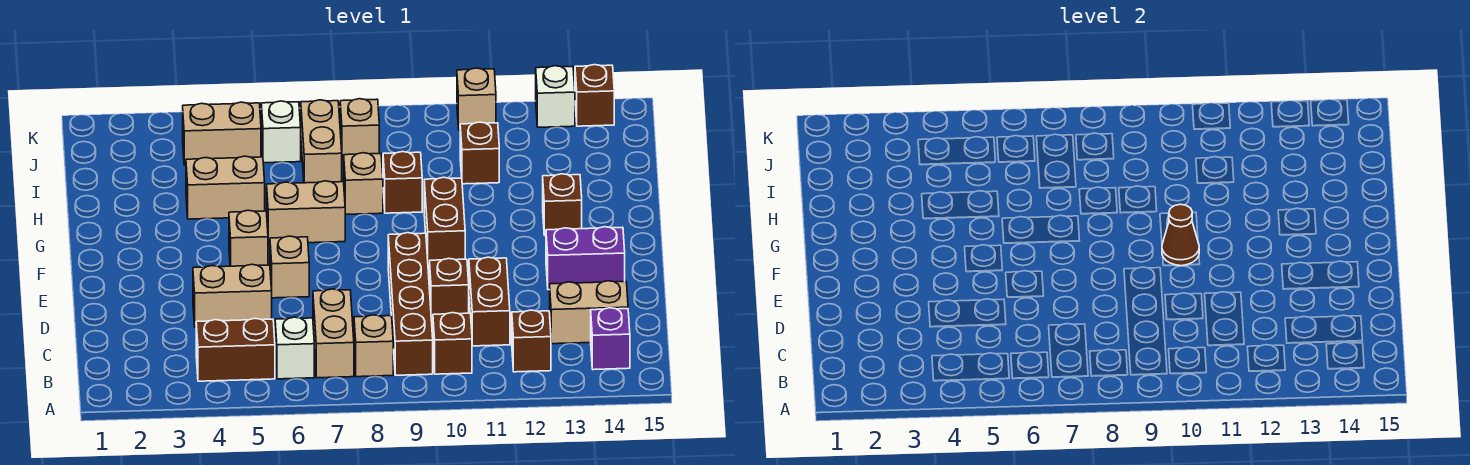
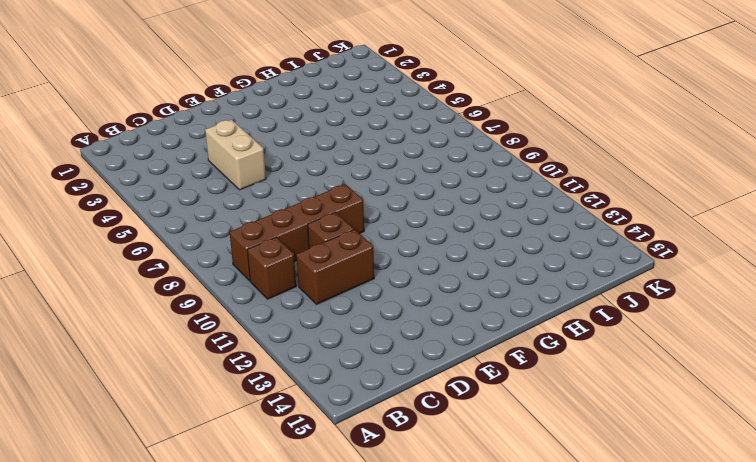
none -> brown brick B4:B5 level 1
none -> white brick B6 level 1
none -> tan brick B7:C7 level 1
none -> tan brick B8 level 1

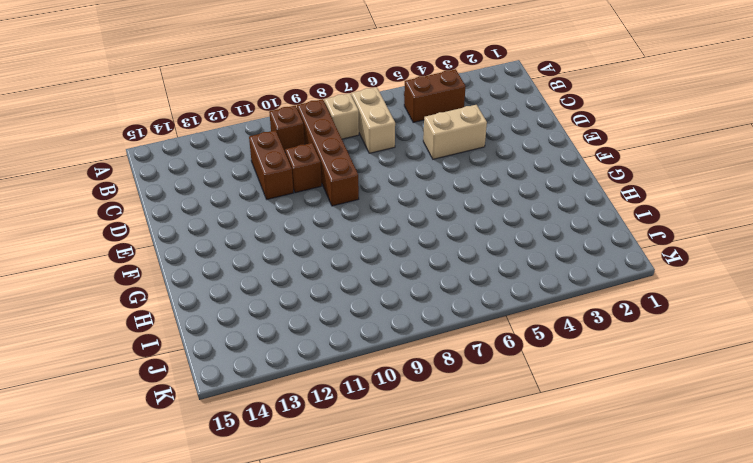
none -> white brick B6 level 1
none -> brown brick B12 level 1
none -> purple brick B14 level 1
none -> tan brick C13:C14 level 1

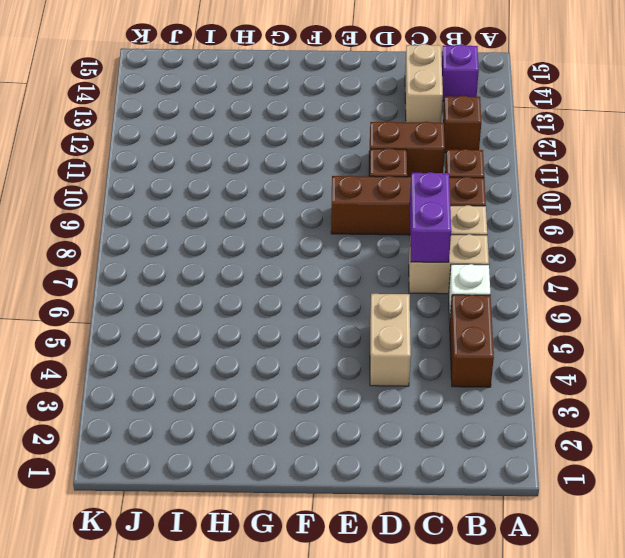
purple brick C7:C8 level 2 -> purple brick E13:E14 level 1
none -> tan brick E6 level 1
none -> tan brick F5 level 1
none -> brown brick F10:G10 level 1
none -> tan brick G6:G7 level 1

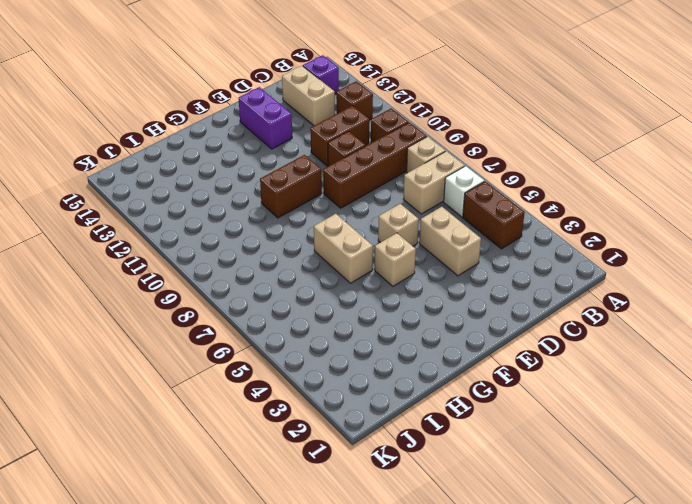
none -> brown brick G13 level 1
none -> tan brick H4:H5 level 1
none -> tan brick H8 level 1
none -> brown brick H9 level 1

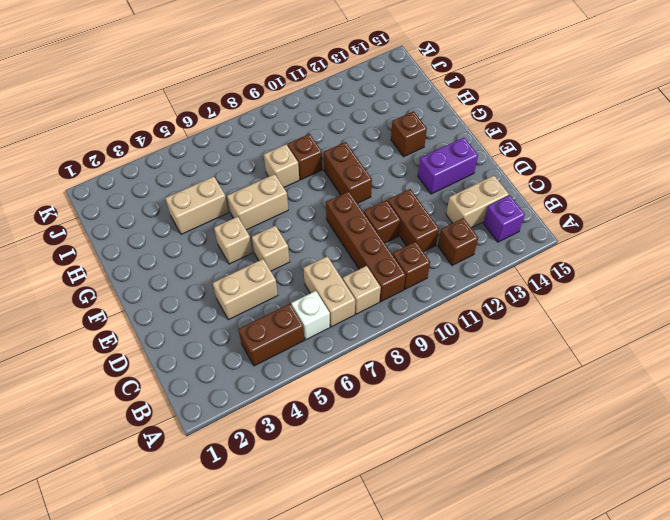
none -> tan brick I7:J7 level 1
none -> brown brick I11 level 1
none -> tan brick J4:J5 level 1
none -> white brick J6 level 1

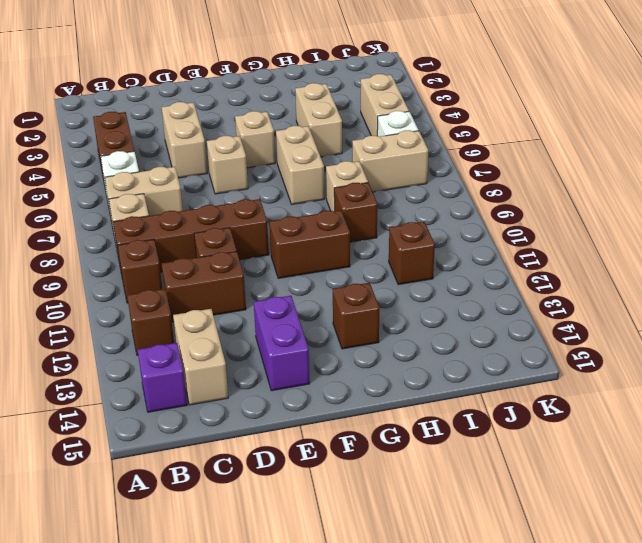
none -> tan brick J8 level 1
none -> tan brick K11 level 1
none -> white brick K13 level 1
none -> brown brick K14 level 1

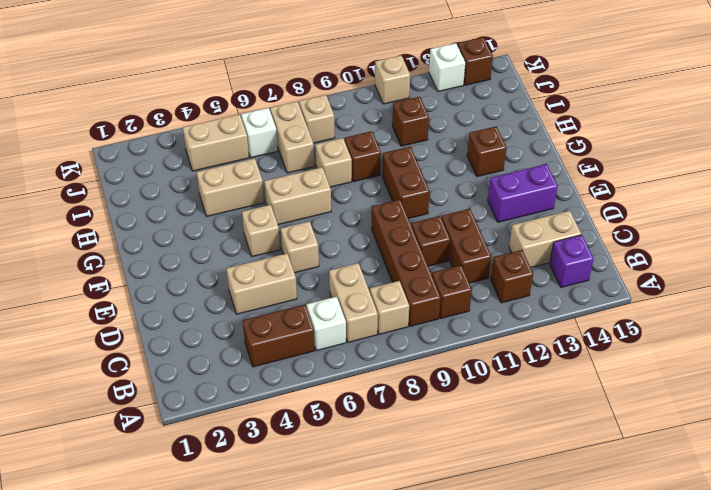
none -> brown cone F10 level 2

